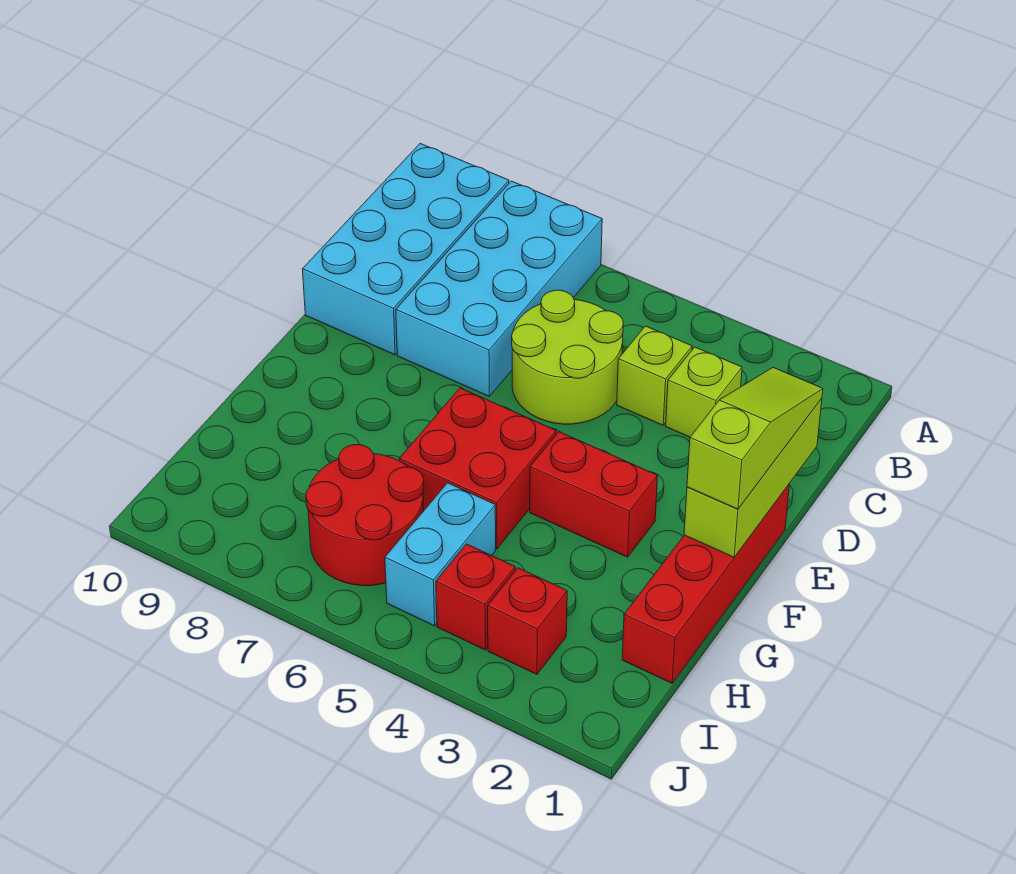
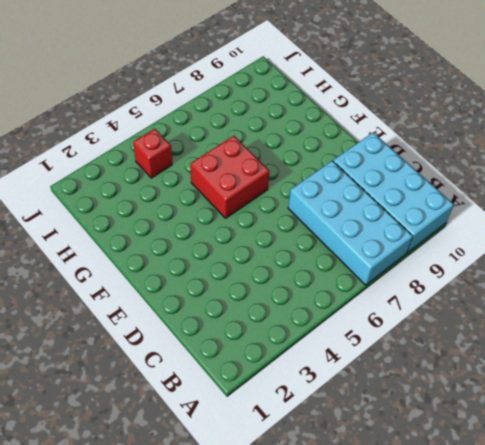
none -> lime brick C3 level 1
none -> lime brick C4 level 1
none -> lime round brick C5:D6 level 1

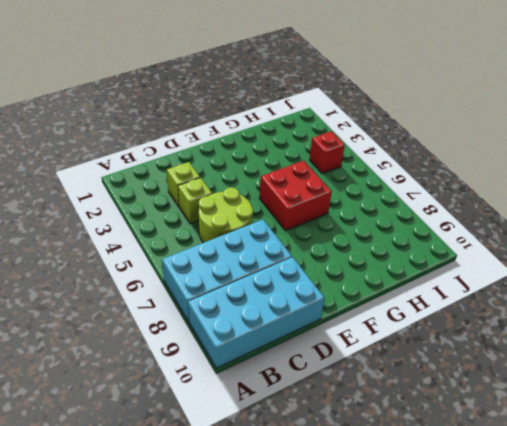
none -> red brick E1:H1 level 1
none -> red brick F3:F4 level 1
none -> cyan brick H5:I5 level 1

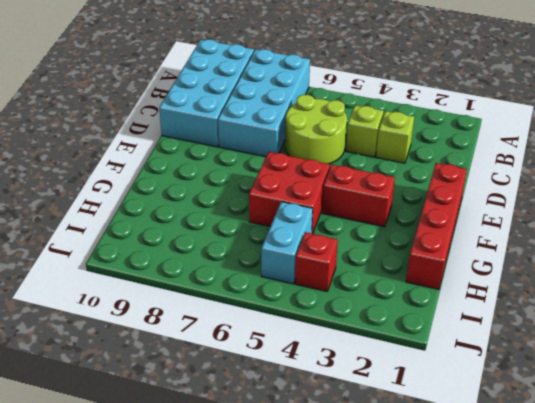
none -> red round brick H6:I7 level 1
none -> red brick I3 level 1
none -> lime brick D1:F1 level 2

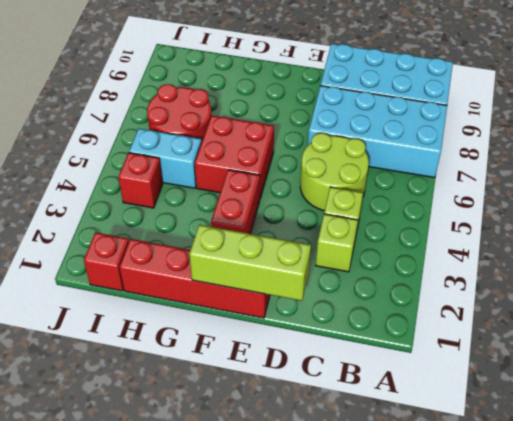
red brick I1 level 1 -> red brick I3 level 1
none -> lime slope D1:F1 level 3 top F

